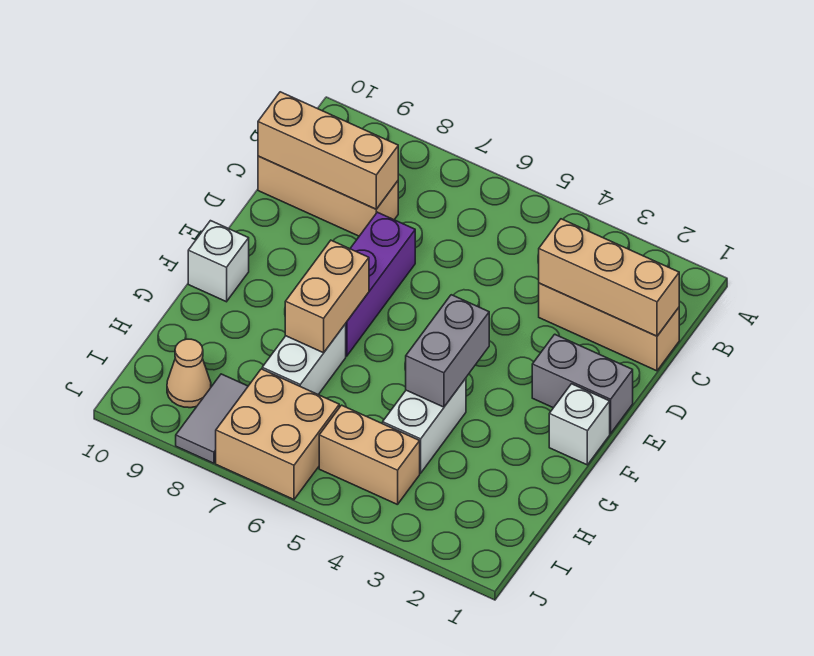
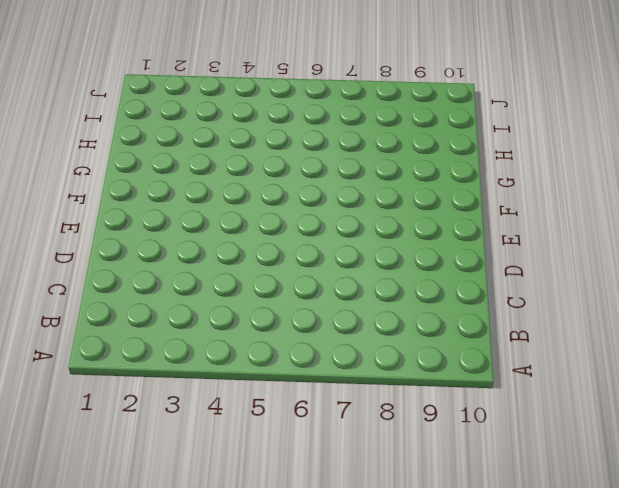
none -> tan brick C1:C3 level 1
none -> tan brick C8:C10 level 1
none -> purple brick D7:F7 level 1

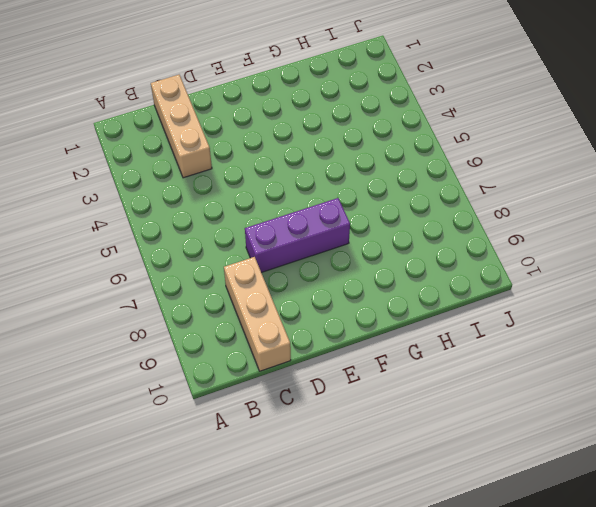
none -> grey brick E1:E2 level 1
none -> white brick F1 level 1
none -> white brick F10 level 1

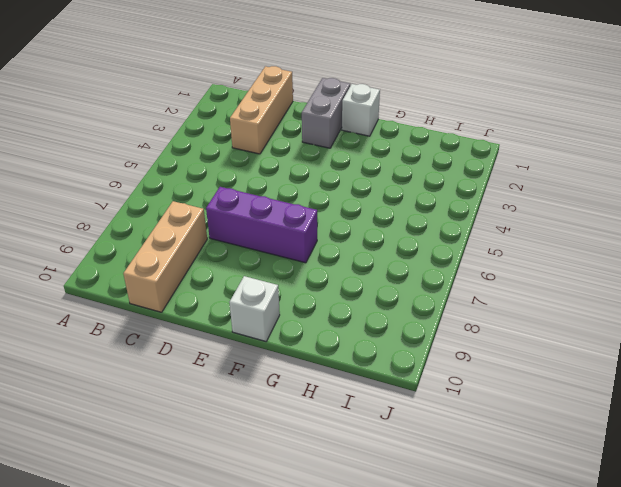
none -> white brick G4:H4 level 1
none -> white brick G7:H7 level 1
none -> tan brick I4:I5 level 1

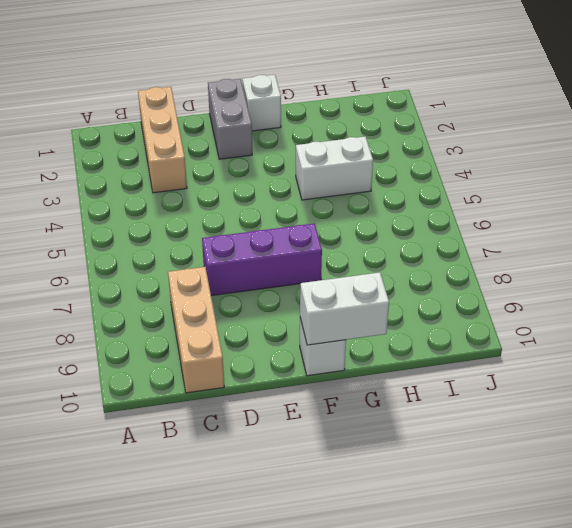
white brick F10:G10 level 2 -> white brick G7:H7 level 1
none -> tan brick I4:I5 level 1
none -> tan brick I6:J7 level 1
none -> grey tile I8:J8 level 1

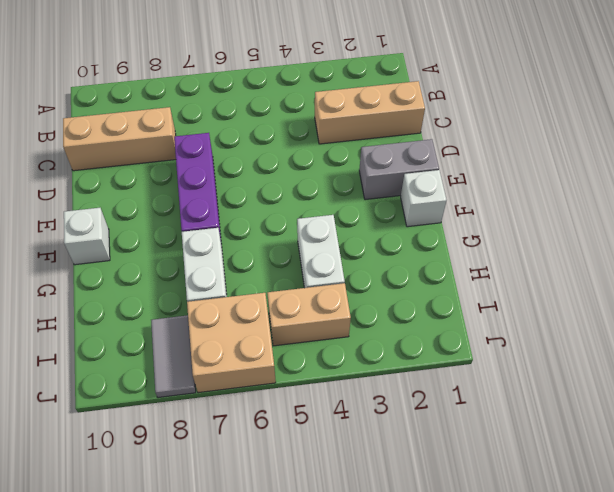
none -> tan cone I9 level 1
none -> tan brick C1:C3 level 2
none -> tan brick C8:C10 level 2

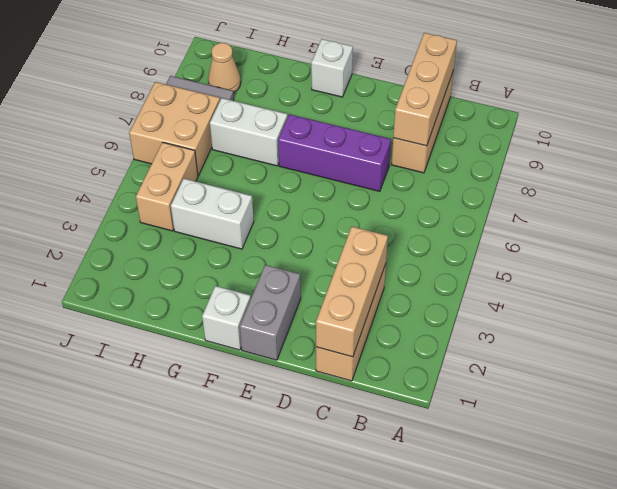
none -> grey brick F4:G4 level 2
none -> tan brick F7:G7 level 2

